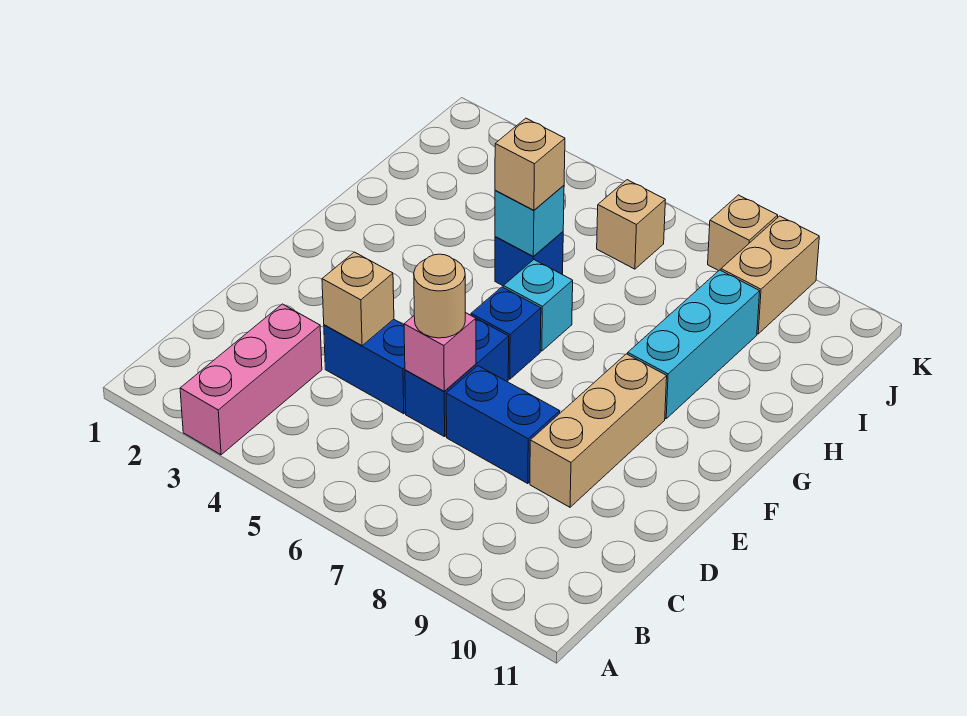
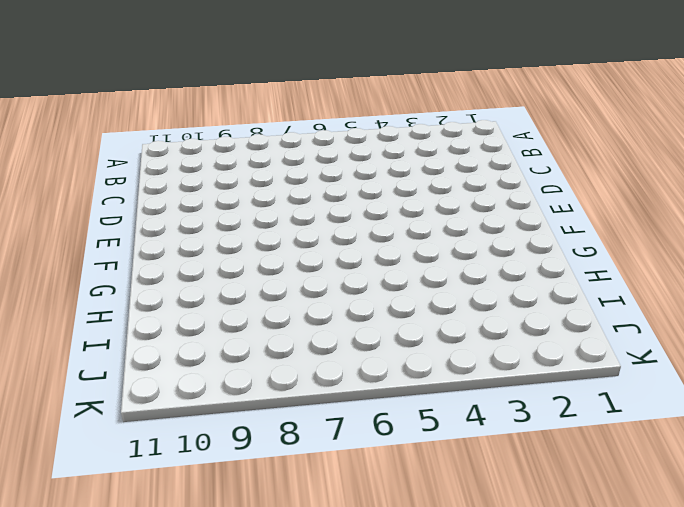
none -> pink brick A3:C3 level 1
none -> blue brick D4:D5 level 1
none -> blue brick D6:E6 level 1

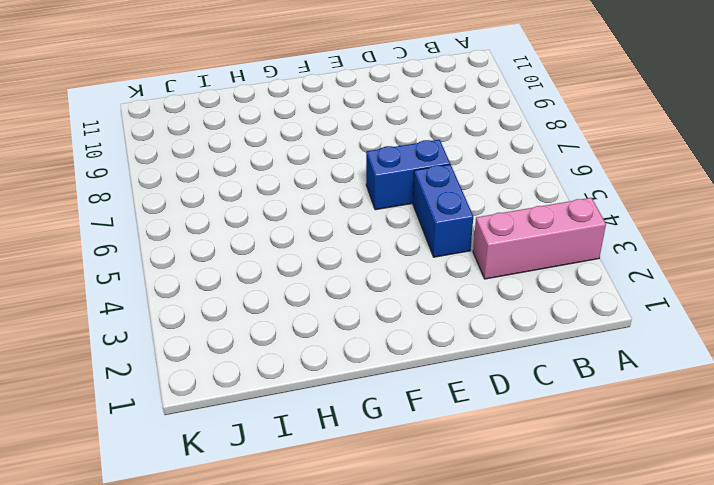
none -> blue brick D7:D8 level 1
none -> tan brick D9:F9 level 1
none -> blue brick F6 level 1

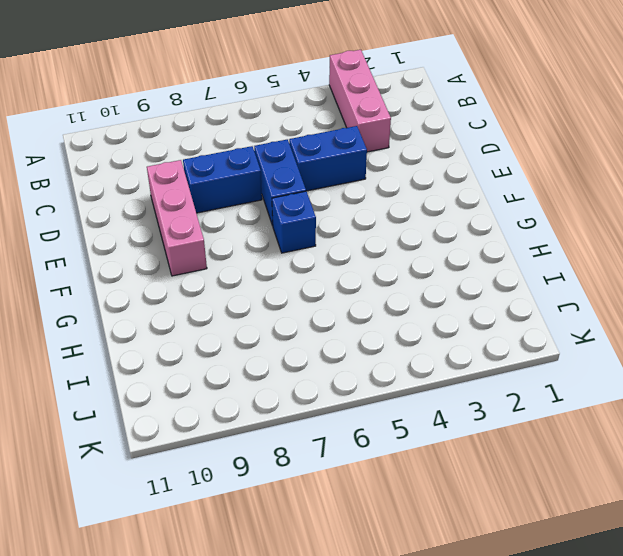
pink brick D9:F9 level 1 -> tan brick D9:F9 level 1
none -> cyan brick G6 level 1
none -> cyan brick G9:I9 level 1
none -> blue brick H5 level 1

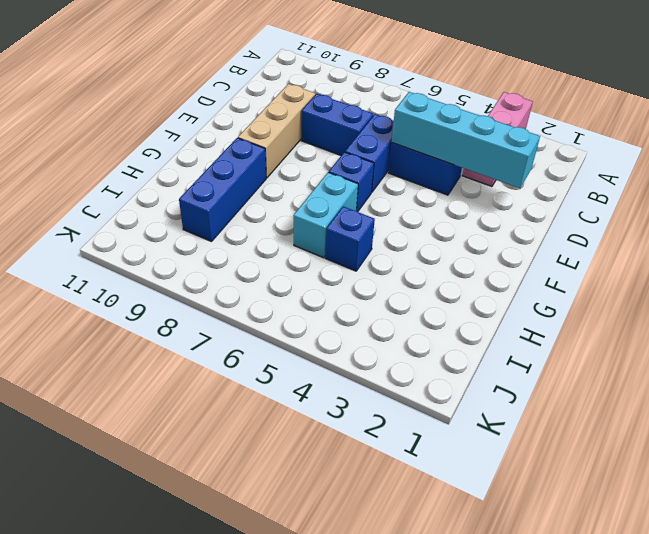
cyan brick D2:D5 level 2 -> tan brick D4 level 2
cyan brick G6:H6 level 1 -> cyan brick G6 level 1
blue brick G9:I9 level 1 -> cyan brick G9:I9 level 1
none -> tan brick J6 level 1
none -> tan brick J9:K9 level 1
none -> tan brick K8 level 1

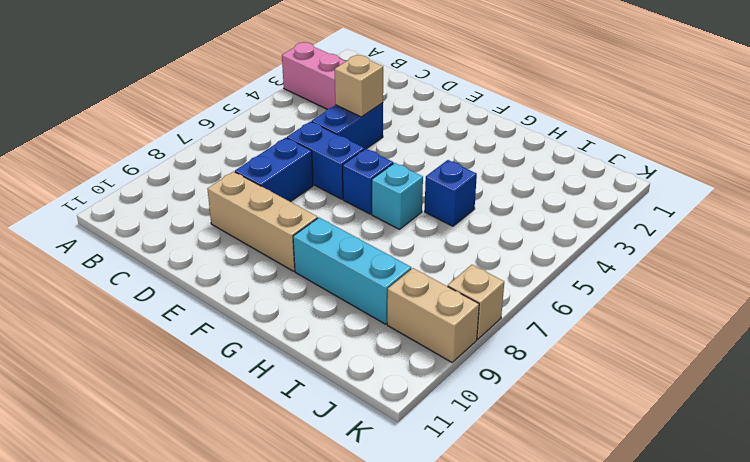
none -> tan brick J6 level 1
none -> pink brick D6 level 2
none -> cyan brick H5 level 2

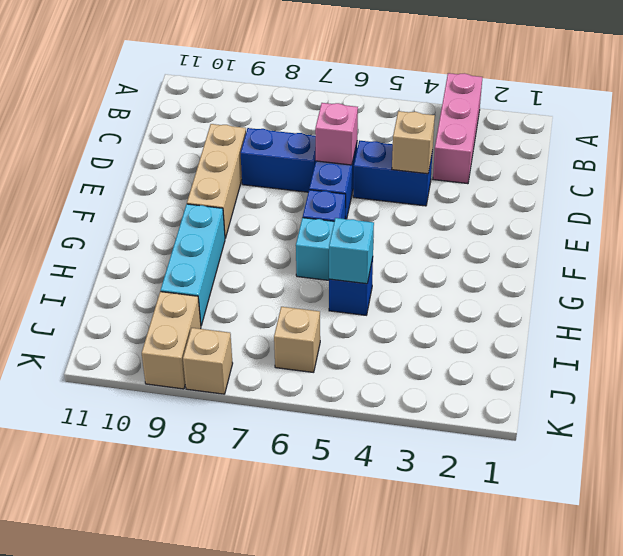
none -> tan round brick D6 level 3
none -> tan brick H5 level 3

